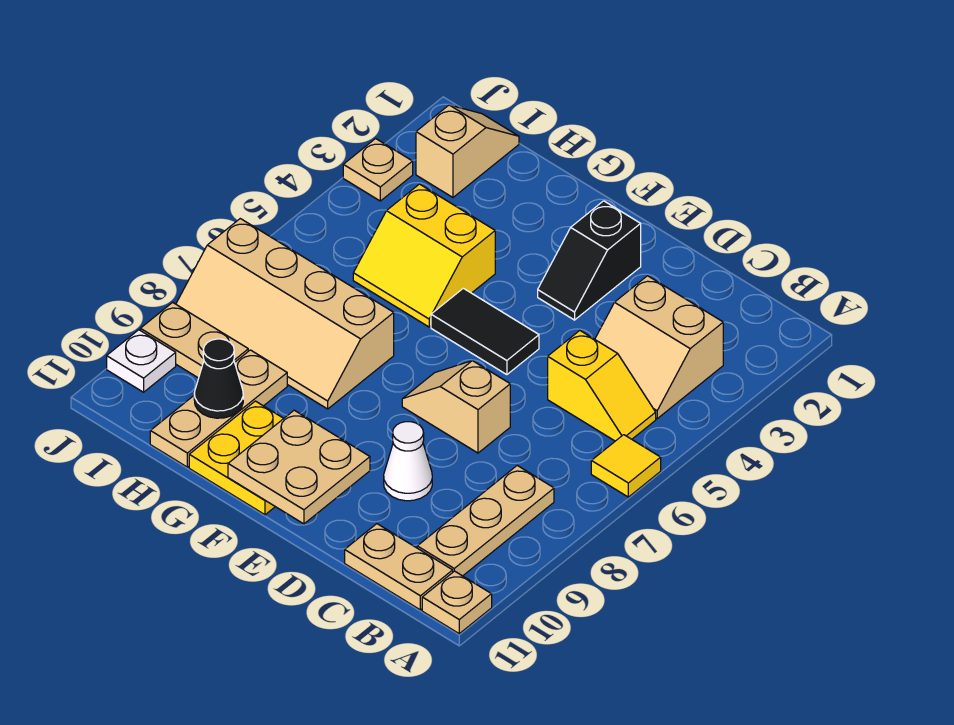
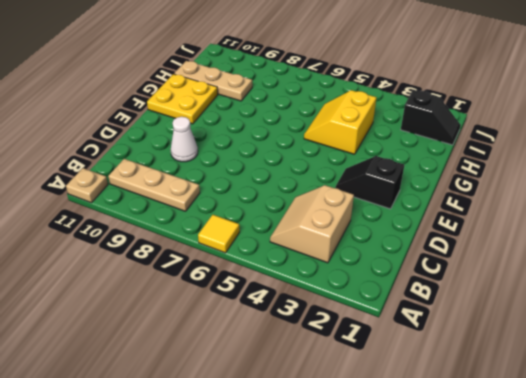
black slope I1:I2 level 1 top 2 -> tan slope I1:I2 level 1 top 2
none -> yellow slope B5:C5 level 1 top C
none -> tan plate B11:C11 level 1
none -> tan slope D7:E7 level 1 top D

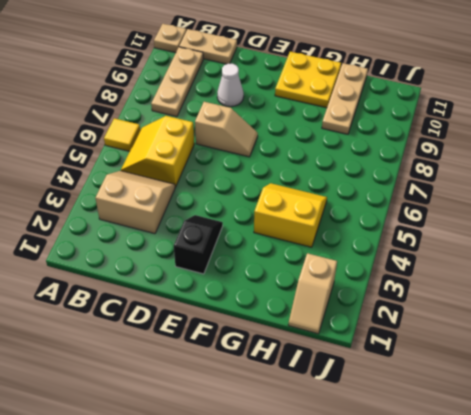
yellow slope B5:C6 level 1 top C -> yellow slope B5:C5 level 1 top C
none -> black tile E5:F5 level 1
none -> tan slope G7:J8 level 1 top 7
none -> tan plate I9:J9 level 1

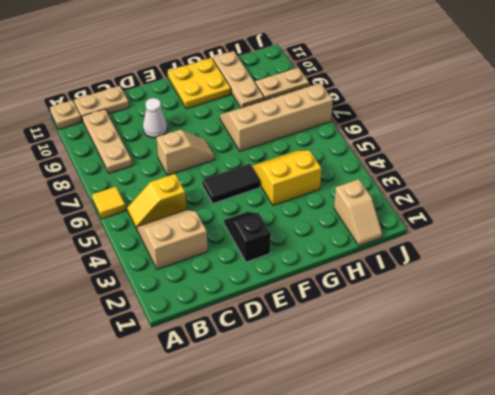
none -> tan plate J3 level 1
none -> white plate J10 level 1
none -> tan plate E10:F11 level 2

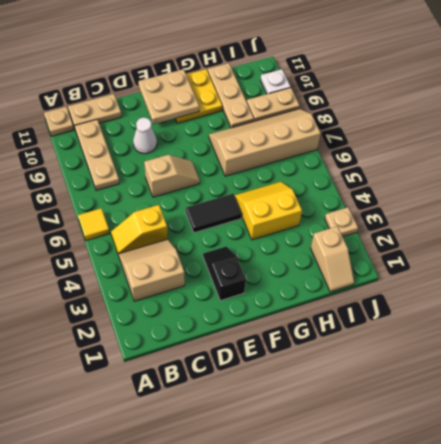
none -> black cone H10 level 2

